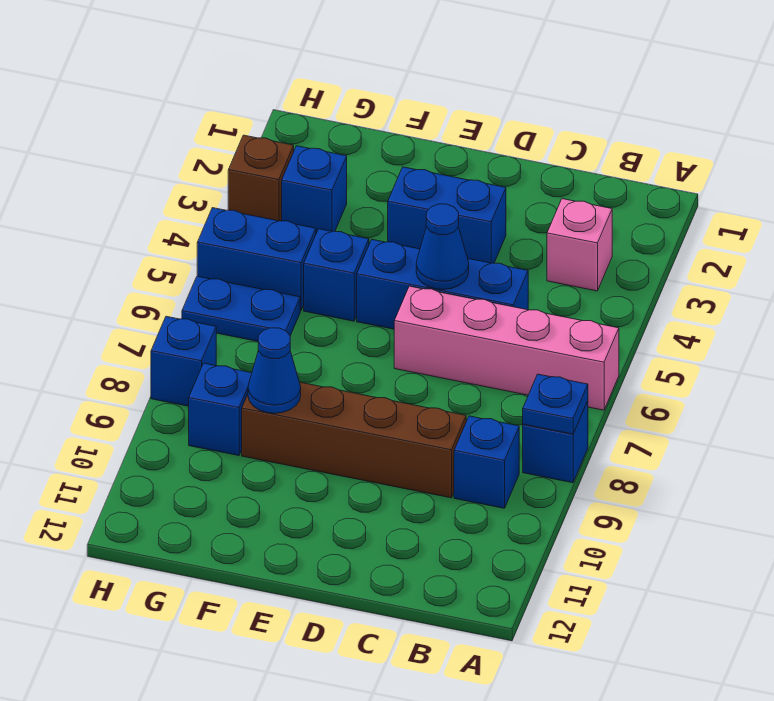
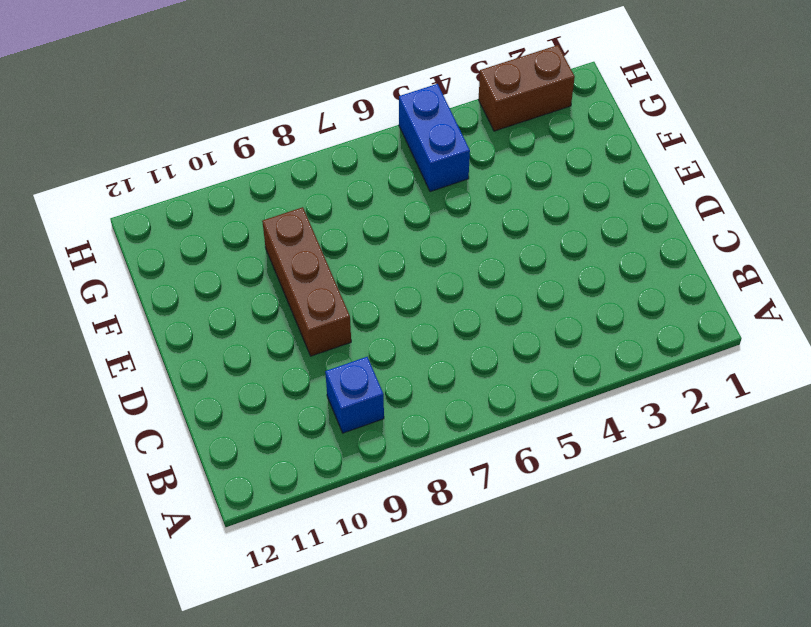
brown brick D9:F9 level 1 -> brown brick C9:F9 level 1
brown brick H2:H3 level 1 -> brown brick H3 level 1
none -> pink brick A6:D6 level 1
none -> blue brick A8 level 1
none -> pink brick B3 level 1

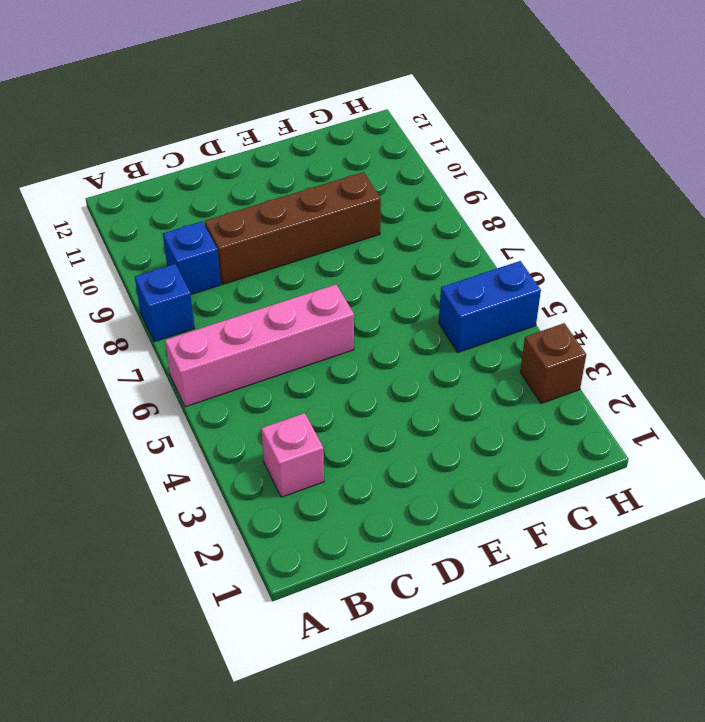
none -> blue brick C5:E5 level 1
none -> blue brick D3:E3 level 1
none -> blue brick F5 level 1

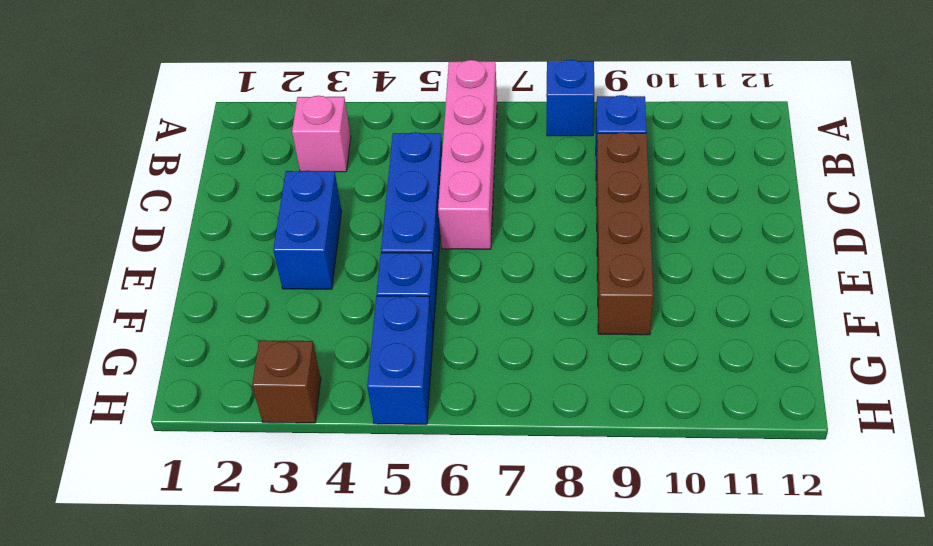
none -> blue brick G3 level 1
none -> blue plate G6:H6 level 1
none -> blue brick G9 level 1

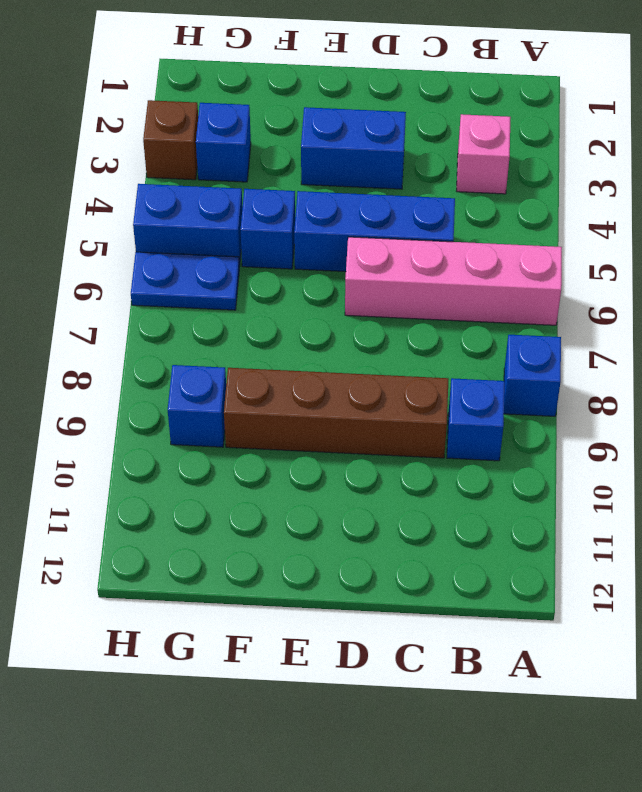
none -> blue brick H8 level 1
none -> blue plate A8 level 2
none -> blue cone D5 level 2

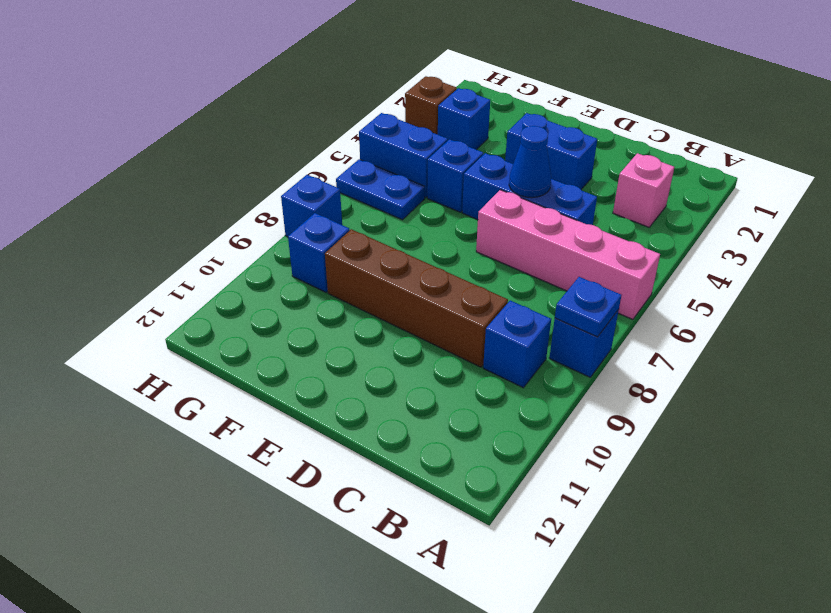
none -> blue cone F9 level 2

